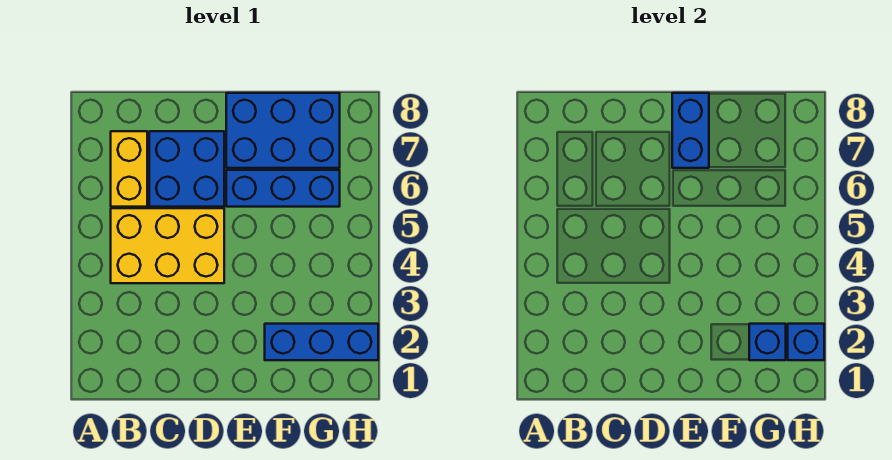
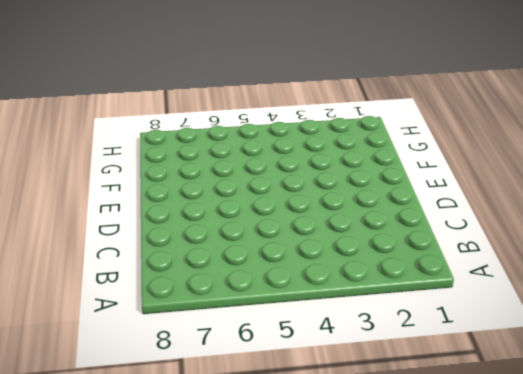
none -> yellow brick B4:D5 level 1
none -> yellow brick B6:B7 level 1

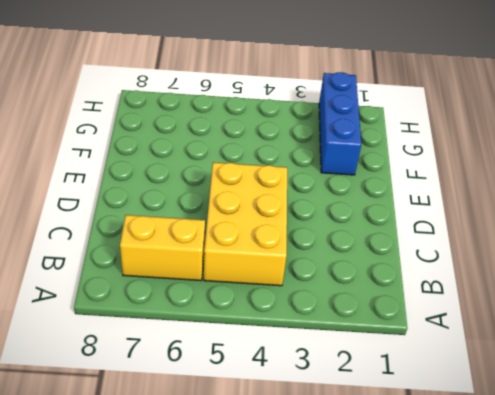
none -> blue brick C6:D7 level 1
none -> blue brick E6:G6 level 1

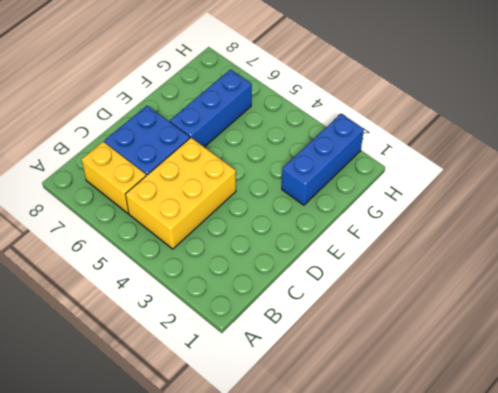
none -> blue brick E7:G8 level 1
none -> blue brick E7:E8 level 2

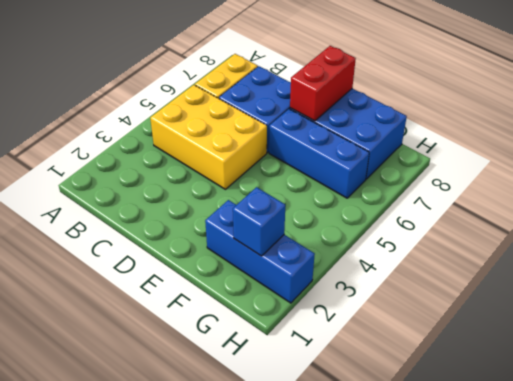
red brick E7:E8 level 2 -> blue brick E7:E8 level 2
none -> blue brick H2 level 2

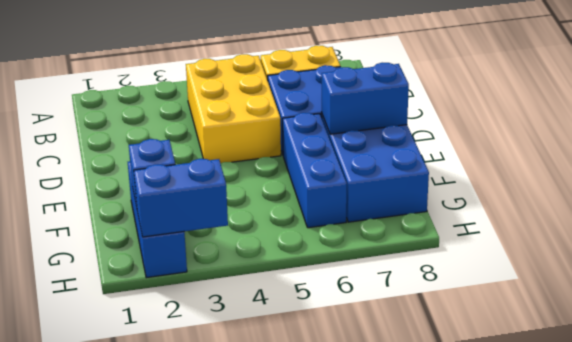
blue brick H2:H3 level 2 -> blue brick H2 level 2

